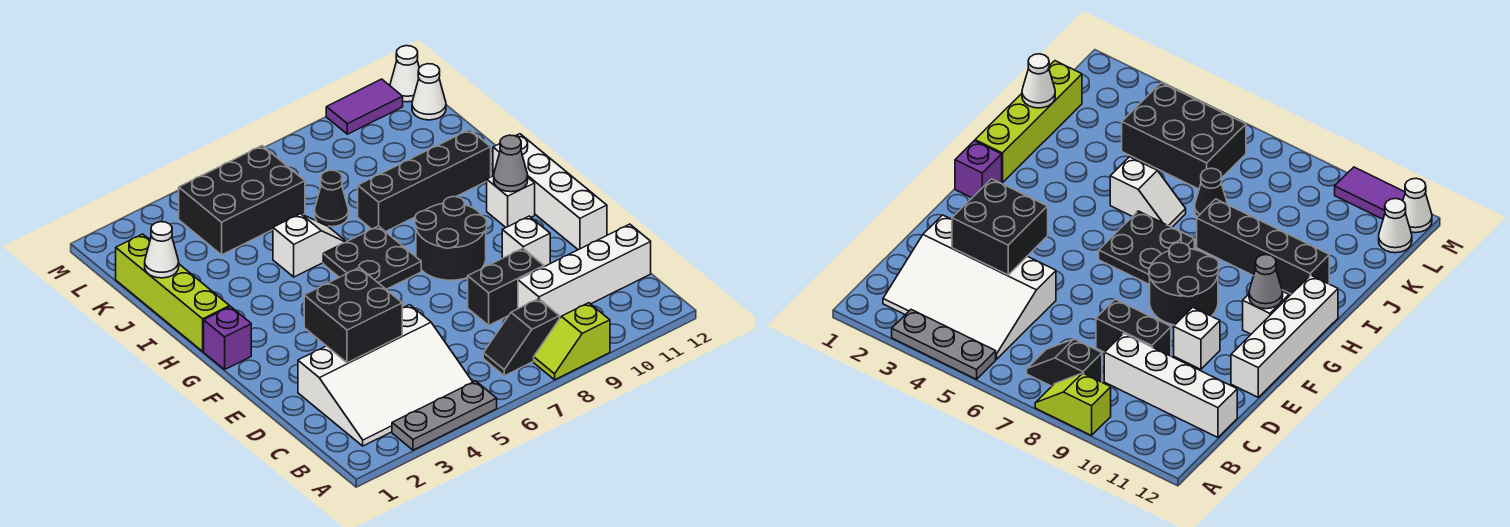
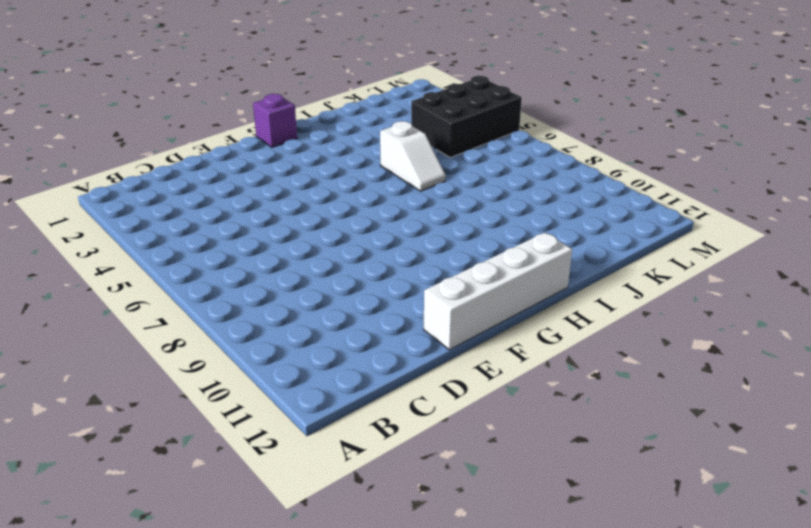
black brick K4:M5 level 1 -> black brick K4:L6 level 1
none -> grey plate A3:A5 level 1
none -> lime slope A8:A9 level 1 top 9
none -> white slope B2:D5 level 1 top D

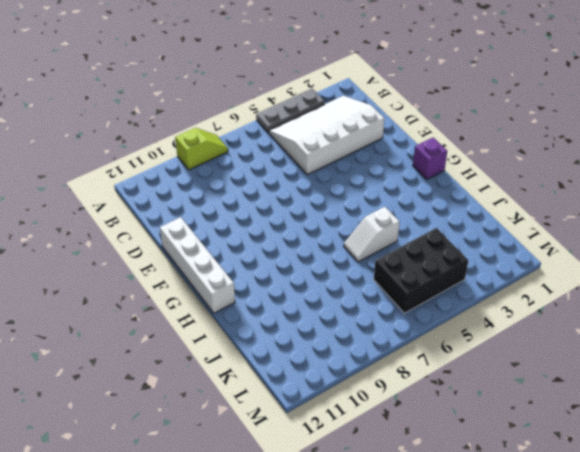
none -> black slope B7:B8 level 1 top 8
none -> white brick C9:C12 level 1
none -> black brick D8:D9 level 1

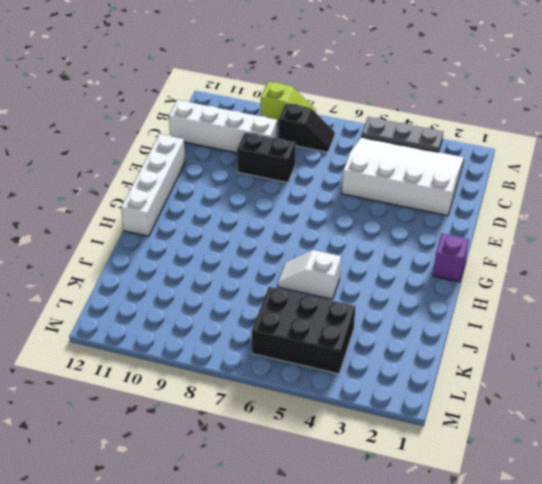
none -> white brick E10 level 1
none -> black round brick F8:G9 level 1
none -> black plate G6:H7 level 1

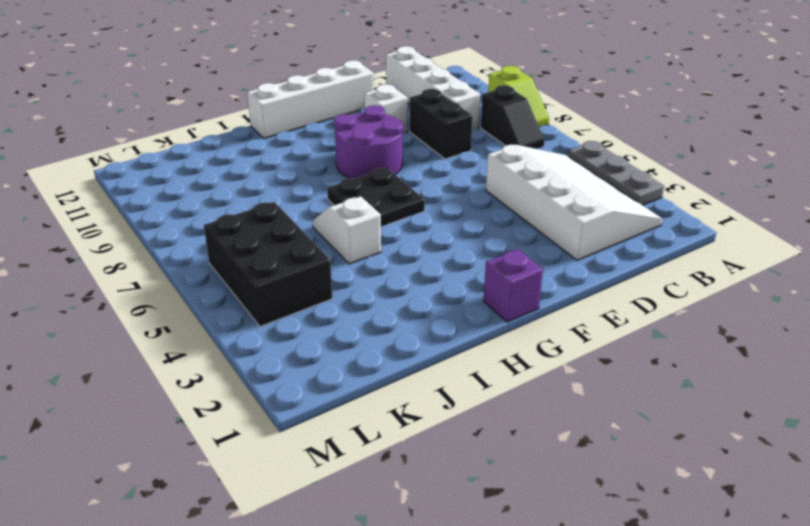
purple round brick F8:G9 level 1 -> black round brick F8:G9 level 1
none -> white brick G11 level 1
none -> lime brick H1:K1 level 1
none -> black brick I8:I11 level 1

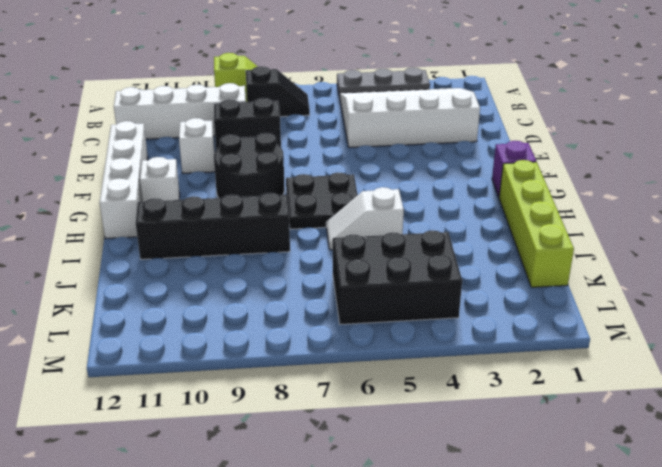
none -> black cone J7 level 1
none -> white cone L12 level 1
none -> purple tile M10:M11 level 1

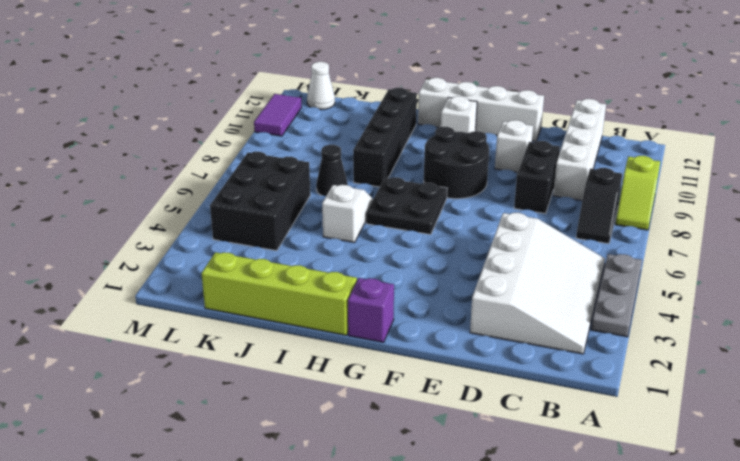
none -> white cone M12 level 1
none -> black brick D3:E4 level 2
none -> grey cone G11 level 2

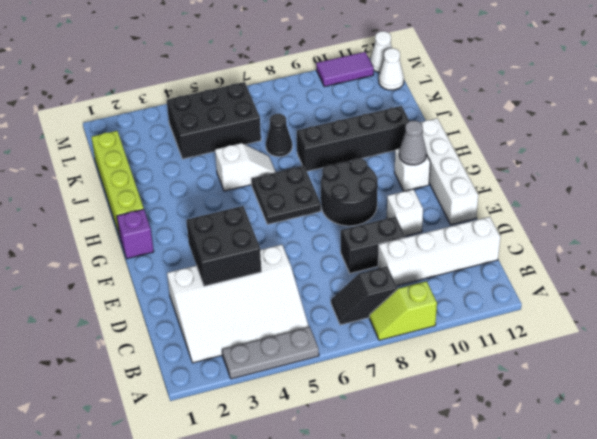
none -> white cone J1 level 2

